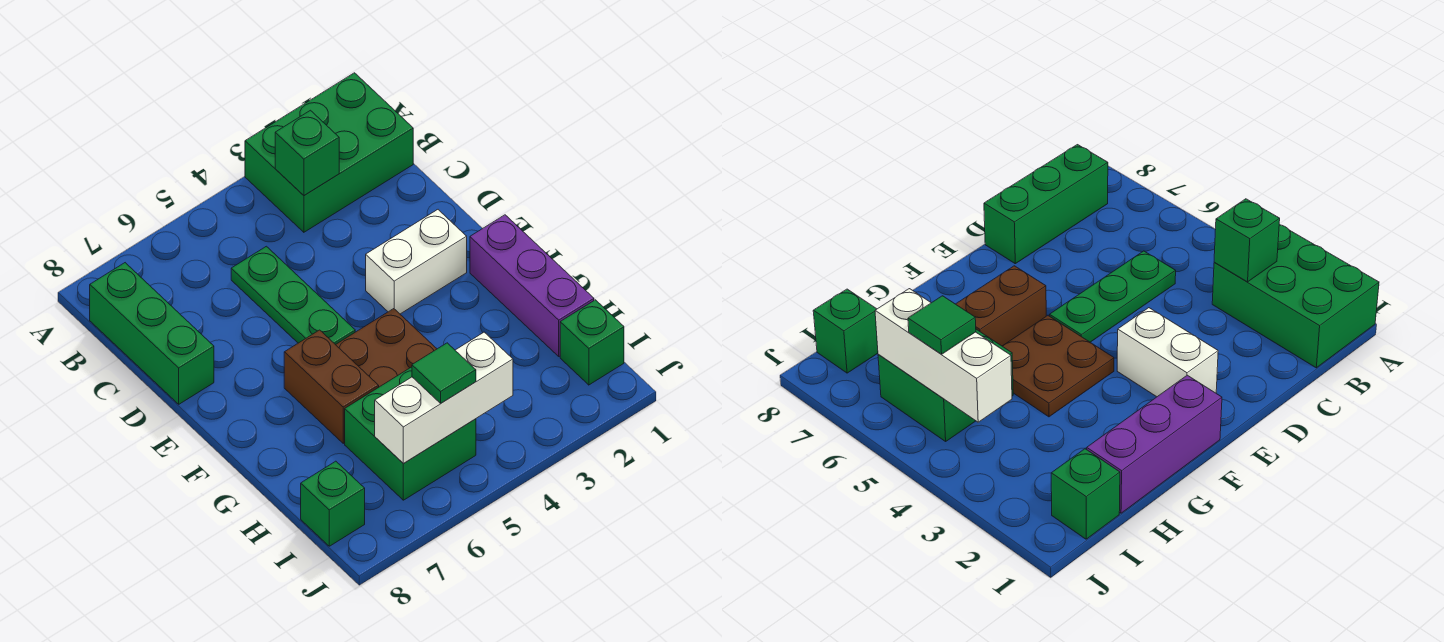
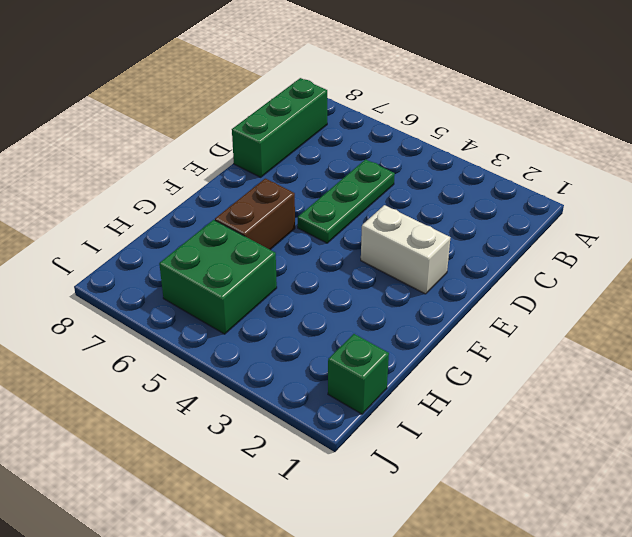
none -> green brick A1:B3 level 1
none -> purple brick F1:H1 level 1
none -> brown plate F4:G5 level 1

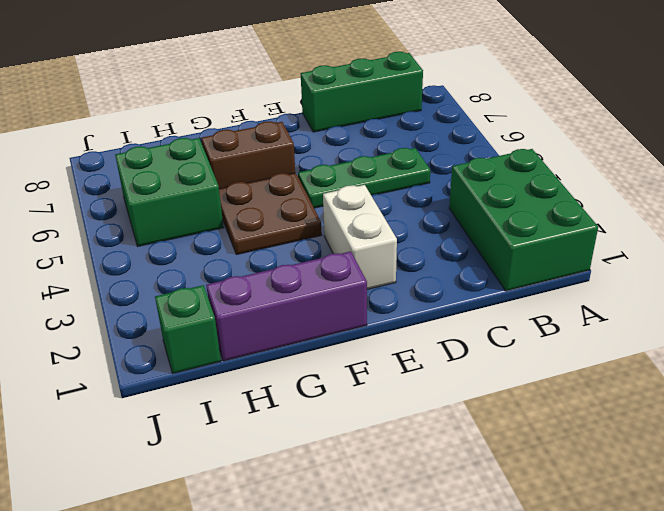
none -> green brick I8 level 1
none -> green brick B3 level 2
none -> white brick I4:I6 level 2

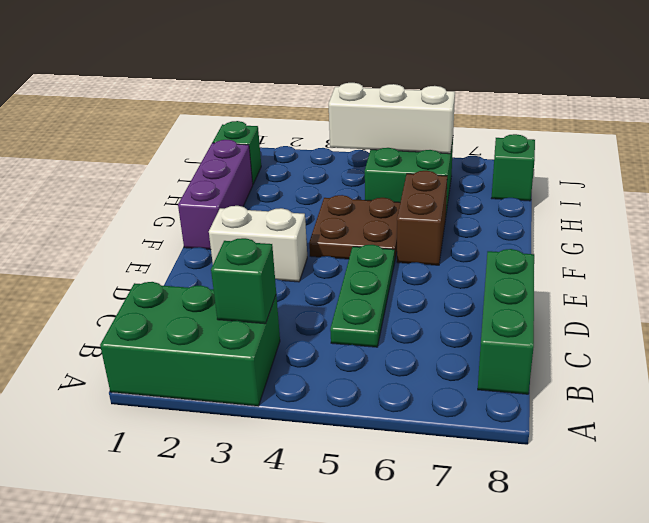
none -> green tile I5 level 3

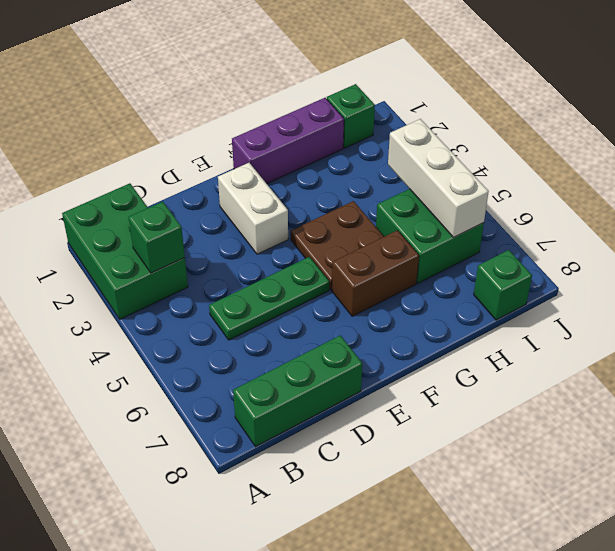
none -> green tile I5 level 3

